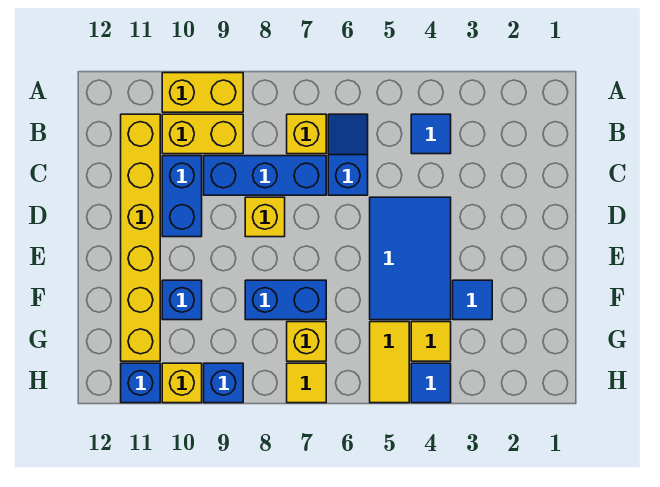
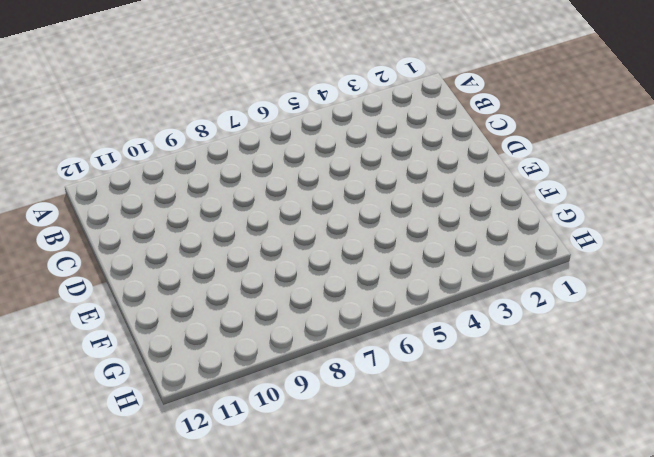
none -> yellow brick A9:A10 level 1
none -> blue tile B4 level 1
none -> blue slope B6:C6 level 1 top C

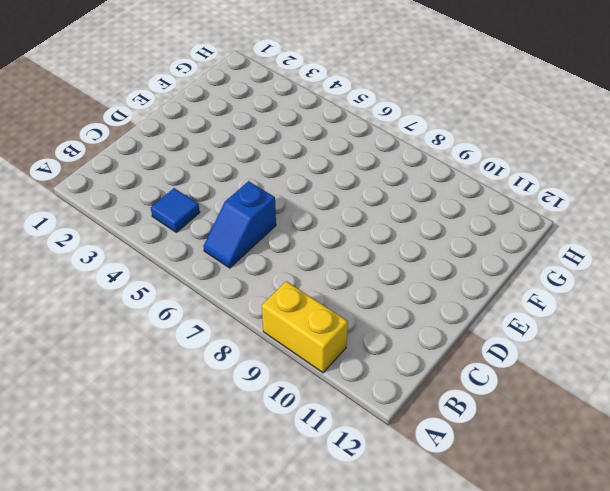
none -> yellow brick B7 level 1
none -> yellow brick B9:B10 level 1
none -> yellow brick B11:G11 level 1

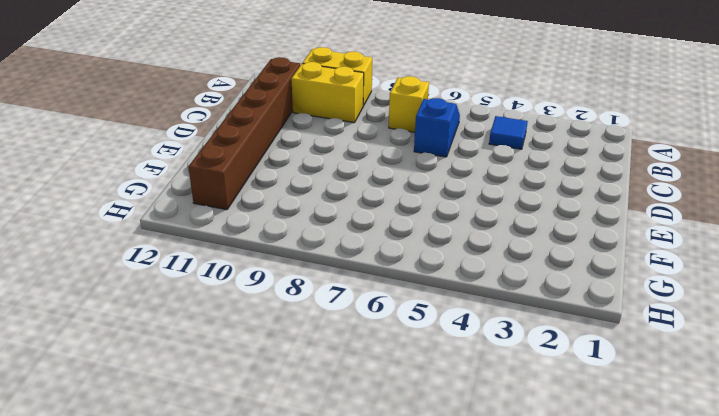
brown brick B11:G11 level 1 -> yellow brick B11:G11 level 1
none -> blue brick C7:C9 level 1
none -> blue brick C10:D10 level 1
none -> blue tile D4:F5 level 1

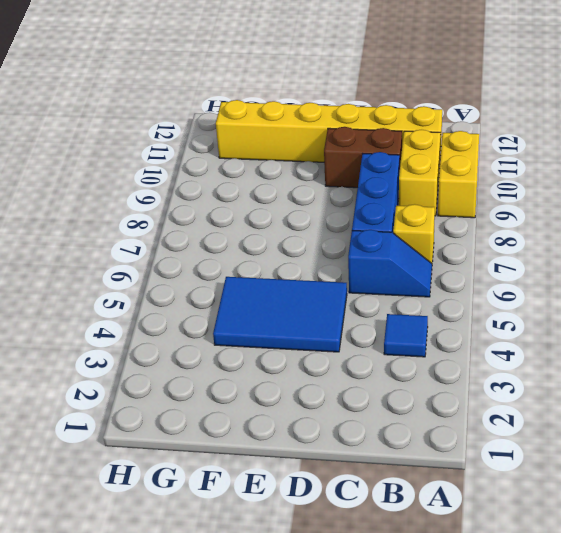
brown brick C10:D10 level 1 -> blue brick C10:D10 level 1
none -> yellow brick D8 level 1
none -> blue tile F3 level 1
none -> blue brick F7:F8 level 1

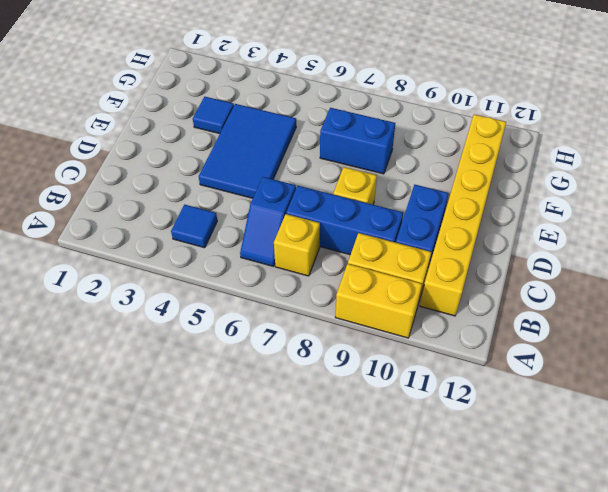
none -> blue brick F10 level 1
none -> yellow tile G4 level 1
none -> yellow tile G5:H5 level 1

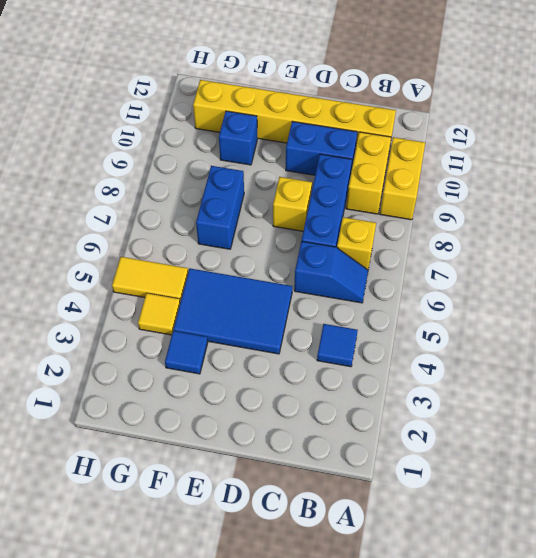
none -> yellow brick G7 level 1
none -> blue tile H4 level 1
none -> yellow tile H7 level 1

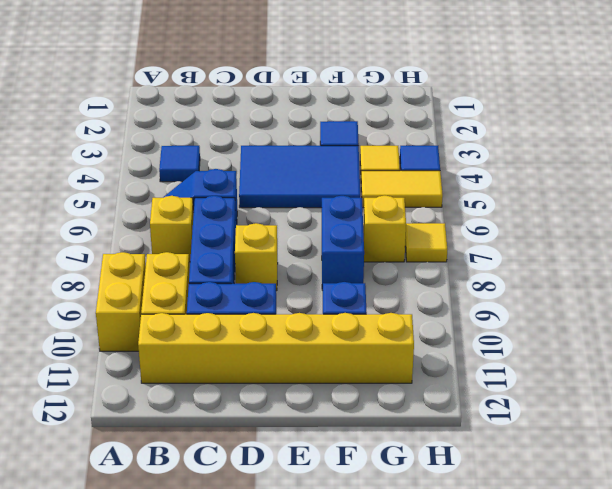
none -> blue brick H9 level 1
none -> yellow brick H10 level 1
none -> blue brick H11 level 1

